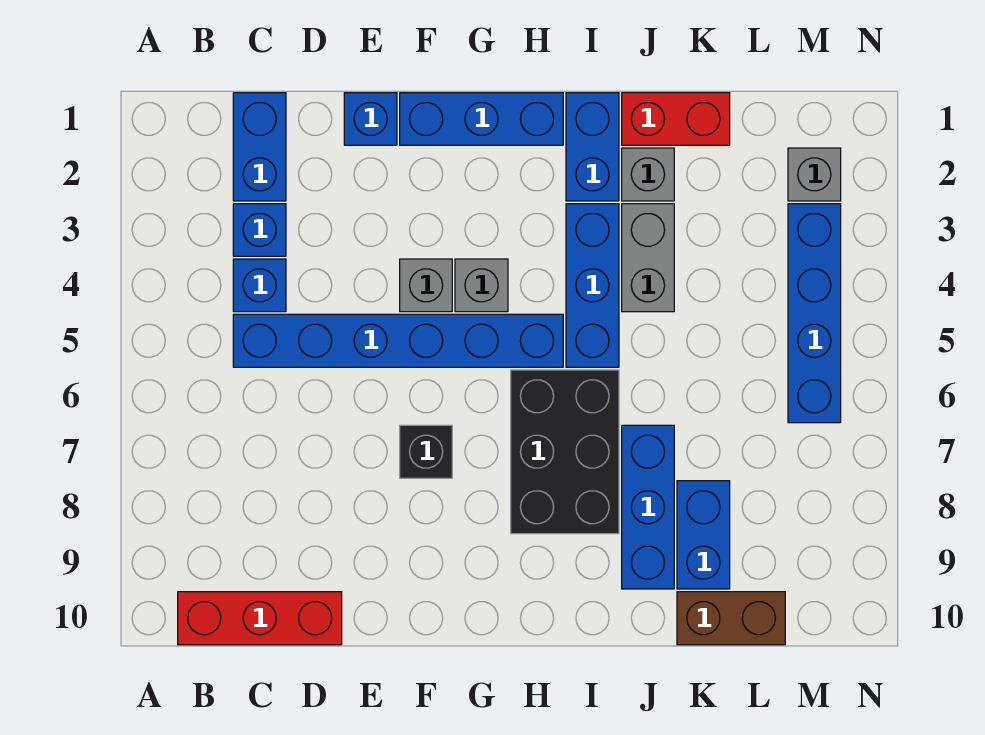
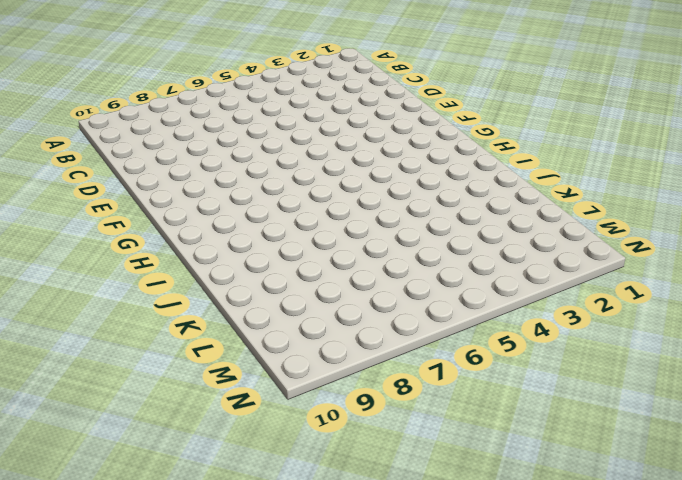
none -> red brick B10:D10 level 1
none -> blue brick C1:C2 level 1
none -> blue brick C3 level 1

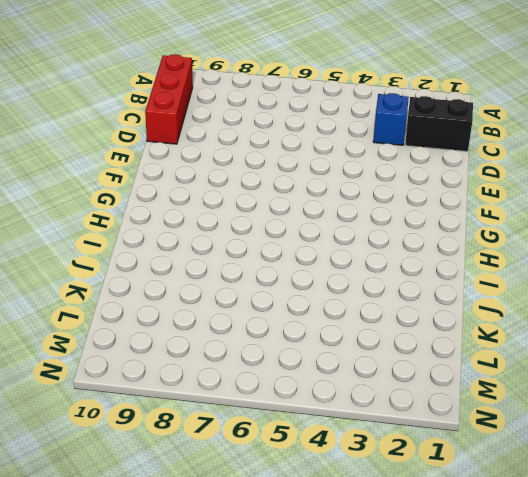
black brick C1:C2 level 1 -> blue brick C1:C2 level 1
none -> blue brick C4 level 1
none -> blue brick C5:H5 level 1
none -> blue brick E1 level 1

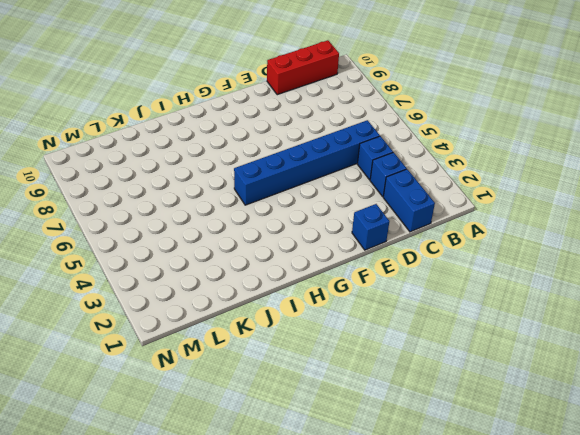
none -> blue brick F1:H1 level 1
none -> grey brick F4 level 1
none -> black brick F7 level 1

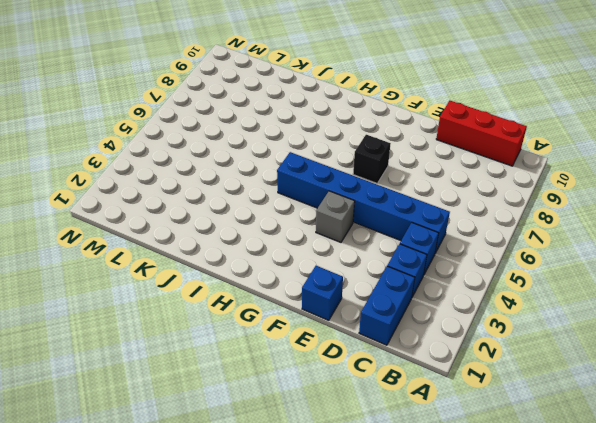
none -> blue brick F1:H1 level 1
none -> grey brick G4 level 1
none -> black brick H6:I8 level 1

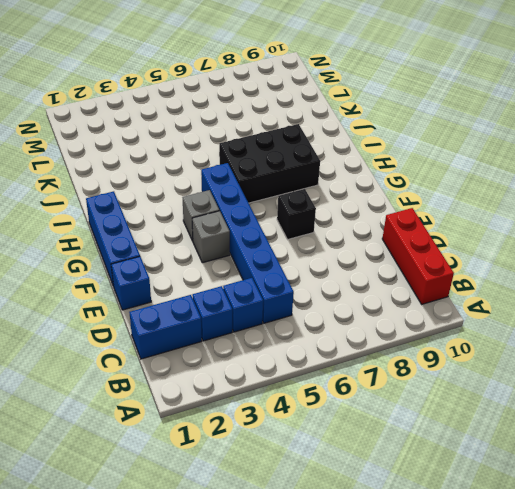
none -> blue brick I1:I2 level 1
none -> blue brick I3:I5 level 1
none -> red brick J1:K1 level 1

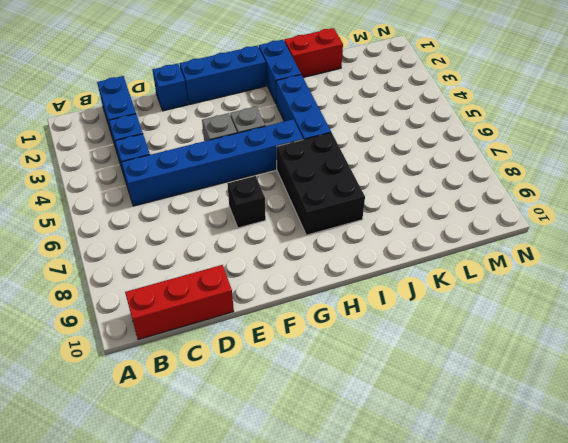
none -> grey brick J2 level 1
none -> grey brick J3:J4 level 1
none -> blue brick J7:J9 level 1

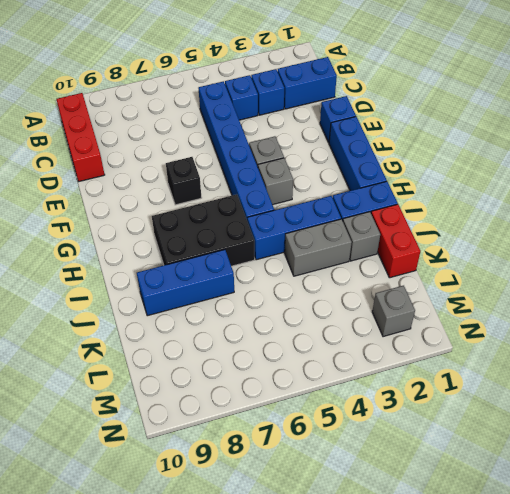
none -> blue brick K8:K9 level 1
none -> brown brick K10:L10 level 1
none -> blue brick M3:M6 level 1

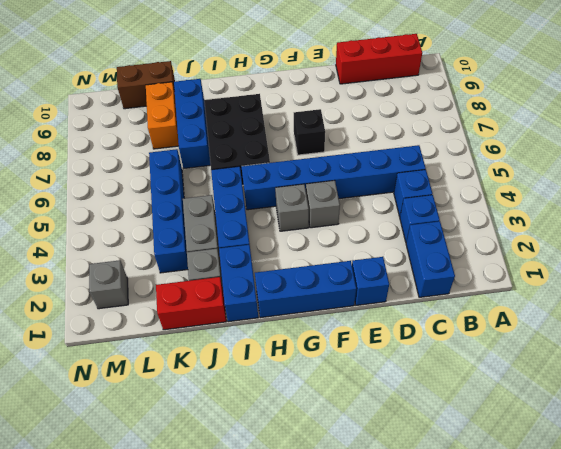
blue brick K3:K6 level 1 -> blue brick M3:M6 level 1
orange brick K8:K9 level 1 -> blue brick K8:K9 level 1

